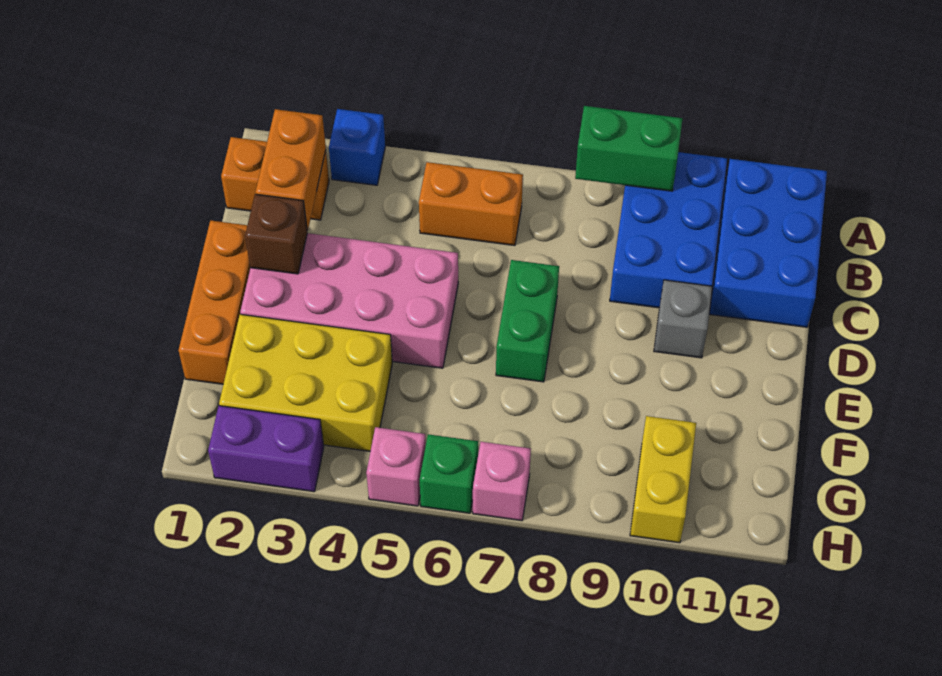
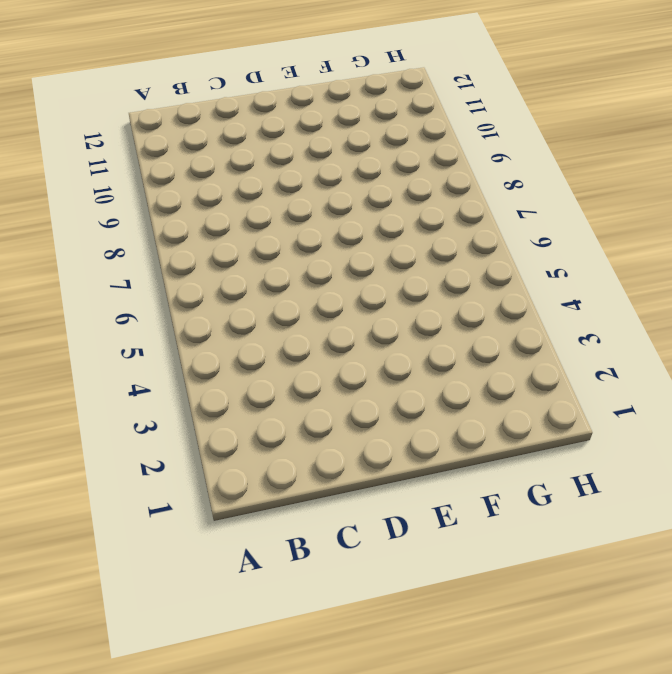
none -> blue brick A3 level 1
none -> blue brick A9:C10 level 1
none -> blue brick A11:C12 level 1

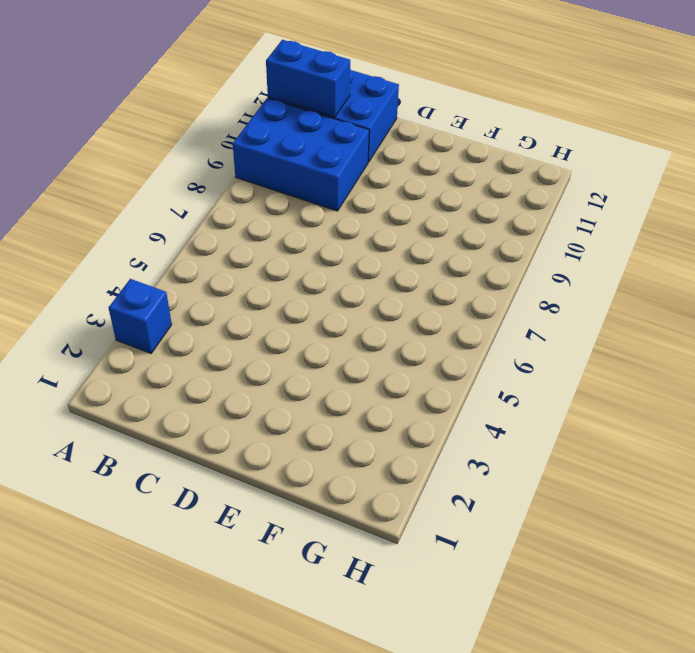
blue brick A11:B11 level 2 -> none
none -> orange brick B1:B2 level 1
none -> orange brick B5:B6 level 1
none -> orange brick D1:F1 level 1

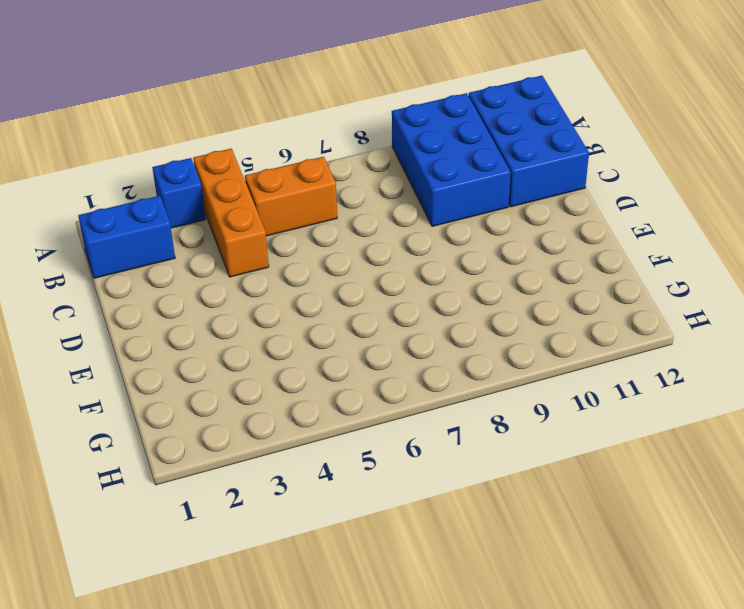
orange brick A4:C4 level 1 -> orange brick D1:F1 level 1
blue brick B1:B2 level 1 -> orange brick B1:B2 level 1
none -> pink brick D2:E5 level 1
none -> green brick D7:E7 level 1
none -> grey brick D10 level 1

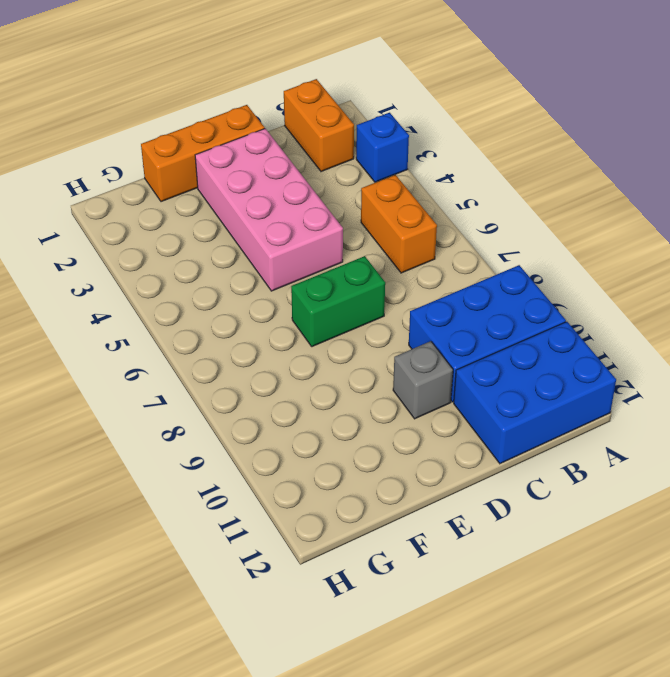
none -> yellow brick F2:G4 level 1
none -> yellow brick G10:H10 level 1
none -> purple brick H2:H3 level 1

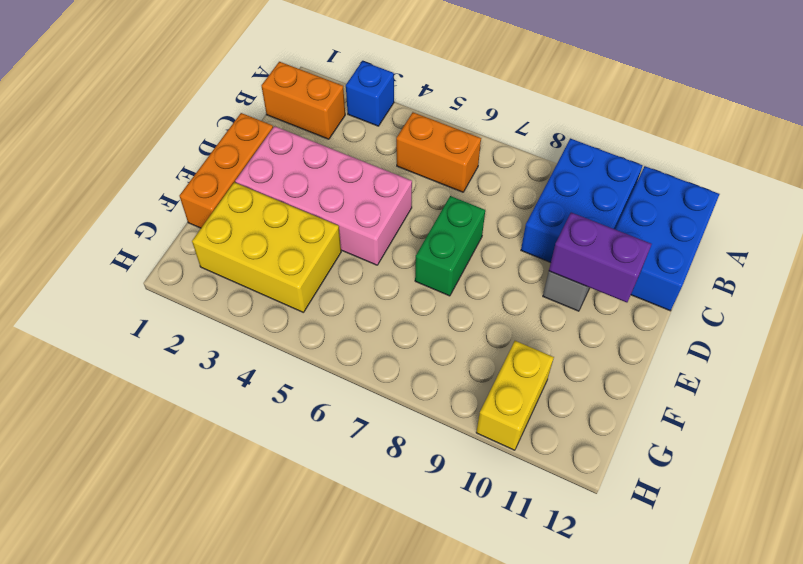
purple brick D10:D11 level 2 -> purple brick H2:H3 level 1
none -> pink brick H5 level 1
none -> green brick H6 level 1
none -> pink brick H7 level 1

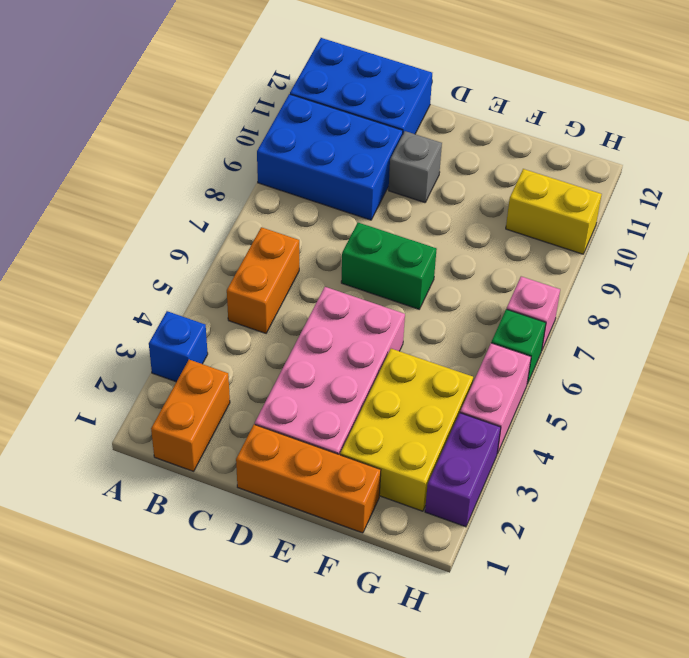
pink brick H4:H5 level 1 -> pink brick H5 level 1
none -> green brick A8:A9 level 2
none -> orange brick B2:C2 level 2
none -> brown brick D2 level 2

